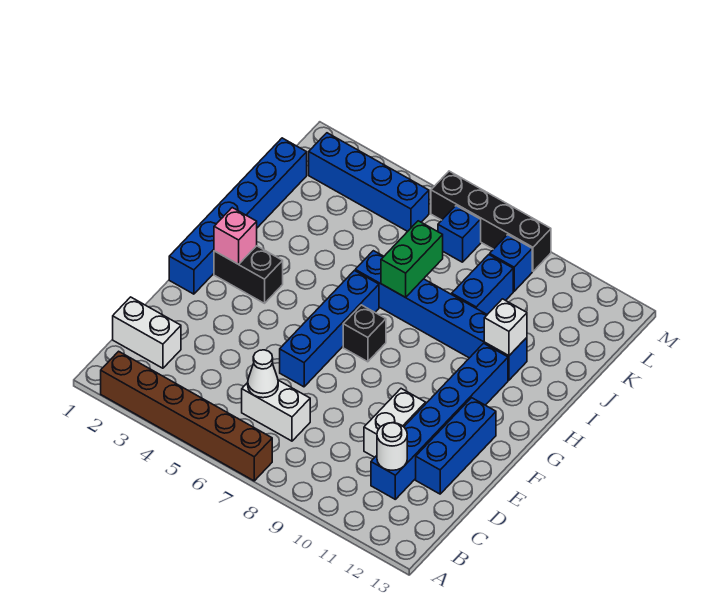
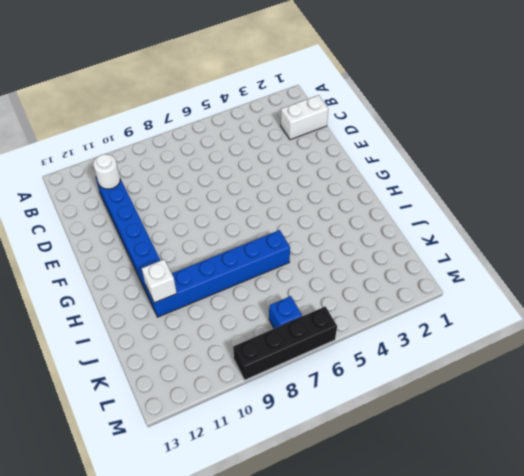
none -> brown brick A2:A7 level 1
none -> white brick C6:C7 level 1
none -> white brick D10:E10 level 1

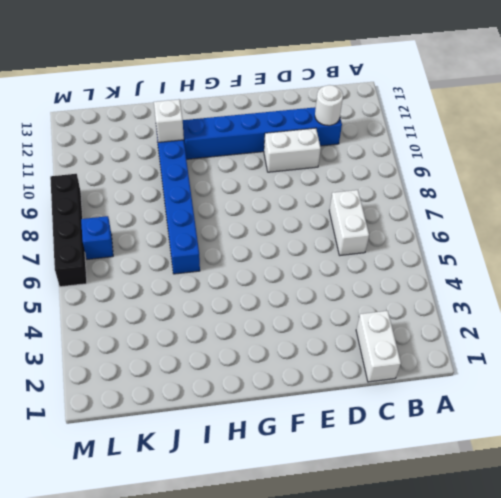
none -> brown brick A2:A7 level 1
none -> blue brick D12:F12 level 1
none -> blue brick E6:H6 level 1

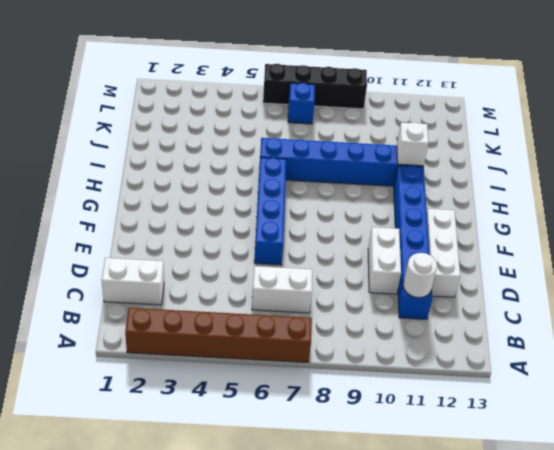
white brick D12:F12 level 1 -> blue brick D12:F12 level 1
none -> blue brick F1:K1 level 1
none -> black brick G2:G3 level 1
none -> black brick G7 level 1

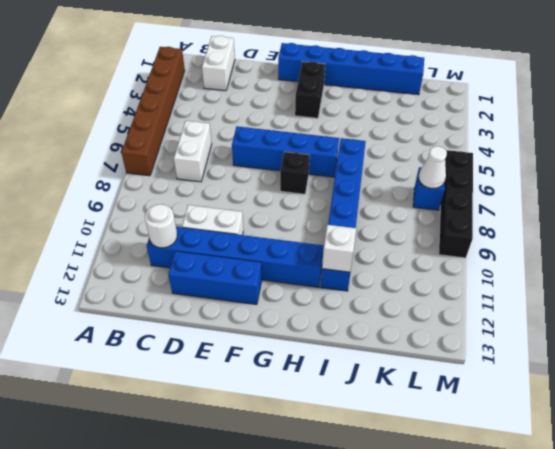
white cone L7 level 2 -> white cone C6 level 2
none -> blue brick J9:K9 level 1
none -> blue brick L2:L5 level 1
none -> blue brick L9 level 1

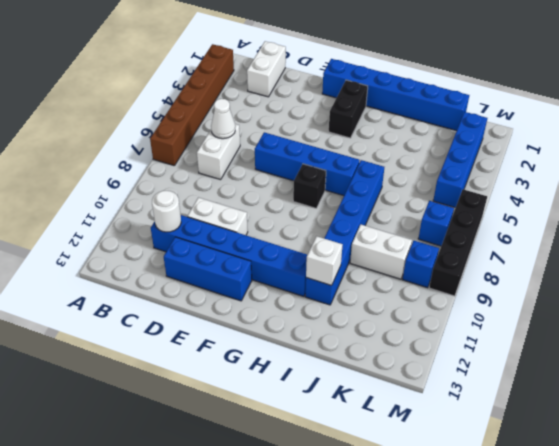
white brick J9:K9 level 1 -> blue brick J9:K9 level 1
none -> pink brick G2 level 2
none -> green brick I7:J7 level 2

